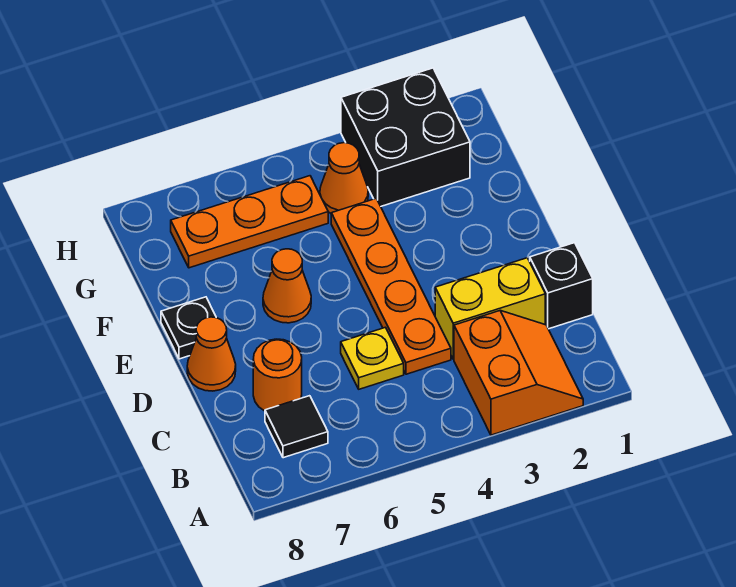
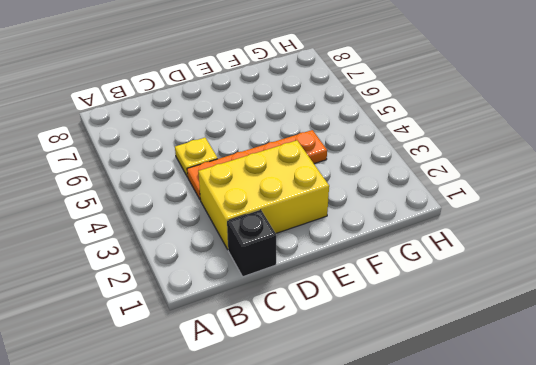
yellow brick C2:E3 level 1 -> yellow brick C2:C3 level 1
none -> orange slope A2:B3 level 1 top 3
none -> black tile B7 level 1
none -> orange round brick C7 level 1

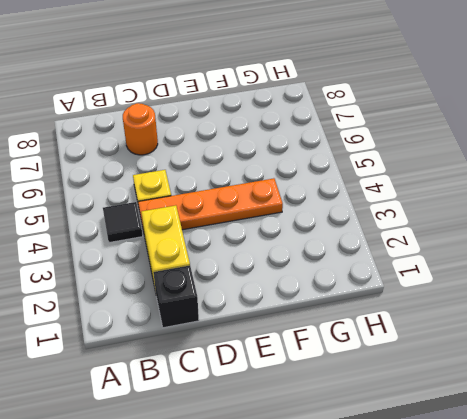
black tile B4 level 1 -> black tile B7 level 1
none -> orange slope A2:B3 level 1 top 3
none -> orange cone D8 level 1
none -> orange cone E6 level 1

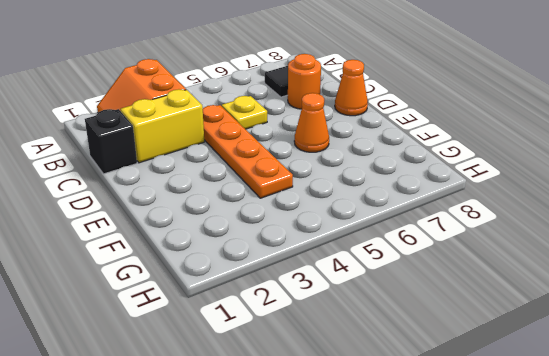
none -> black plate E8 level 1
none -> black brick G2:H3 level 1
none -> orange cone G4 level 1

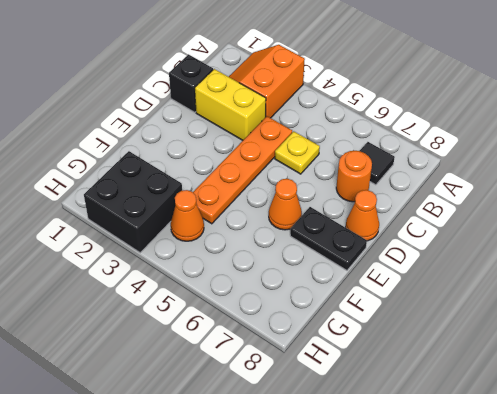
black plate E7:E8 level 1 -> black plate E8 level 1
none -> orange plate G5:G7 level 1

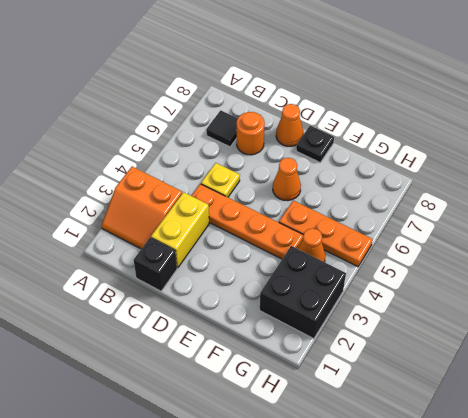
orange plate F5:H5 level 1 -> orange plate G5:G7 level 1

